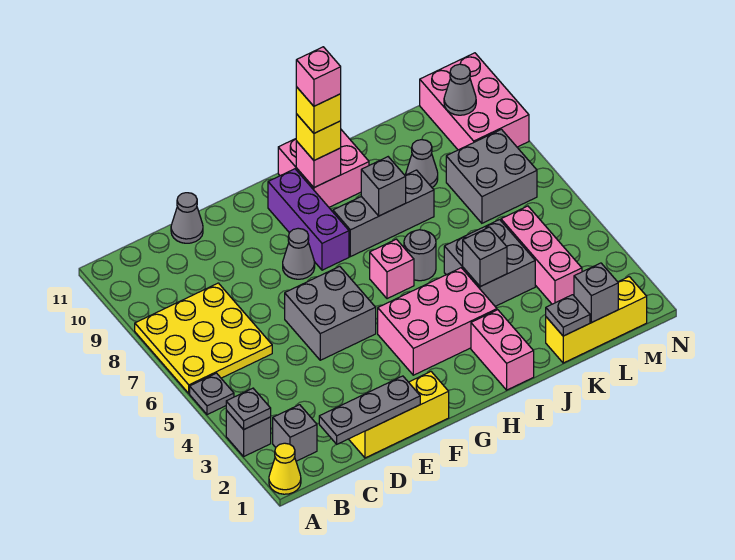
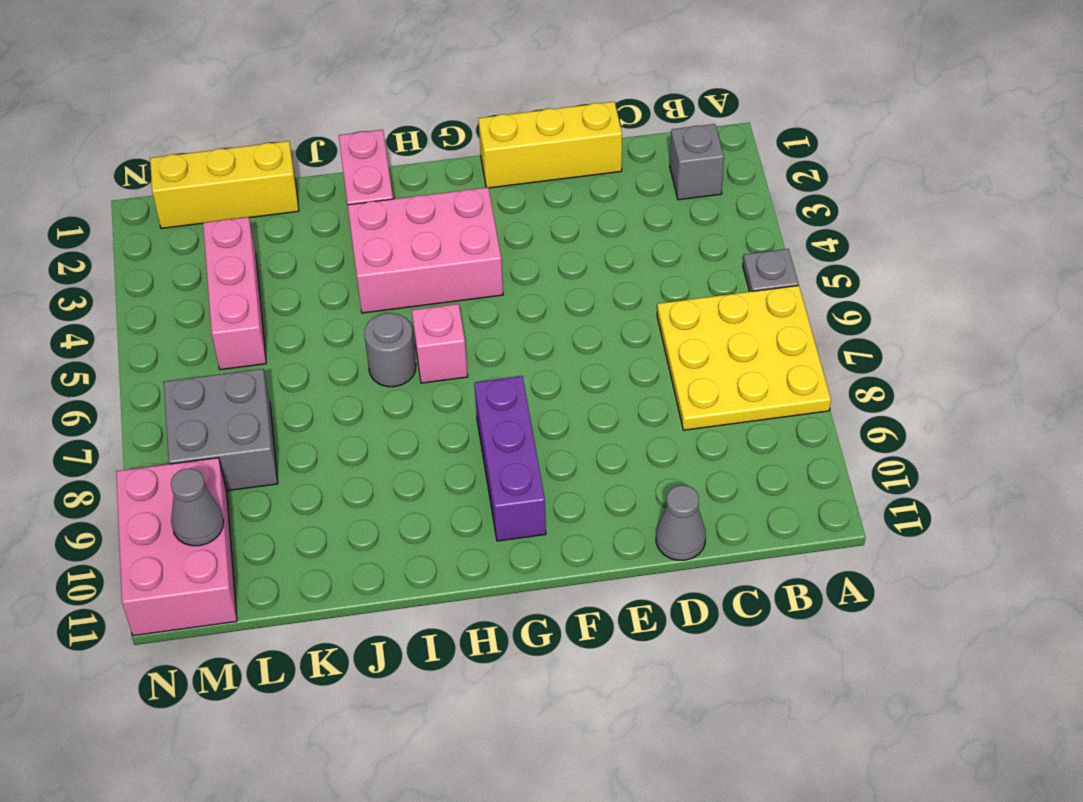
none -> yellow cone A1 level 1
none -> grey brick A3 level 1
none -> grey brick E5:F6 level 1
none -> grey cone F8 level 1

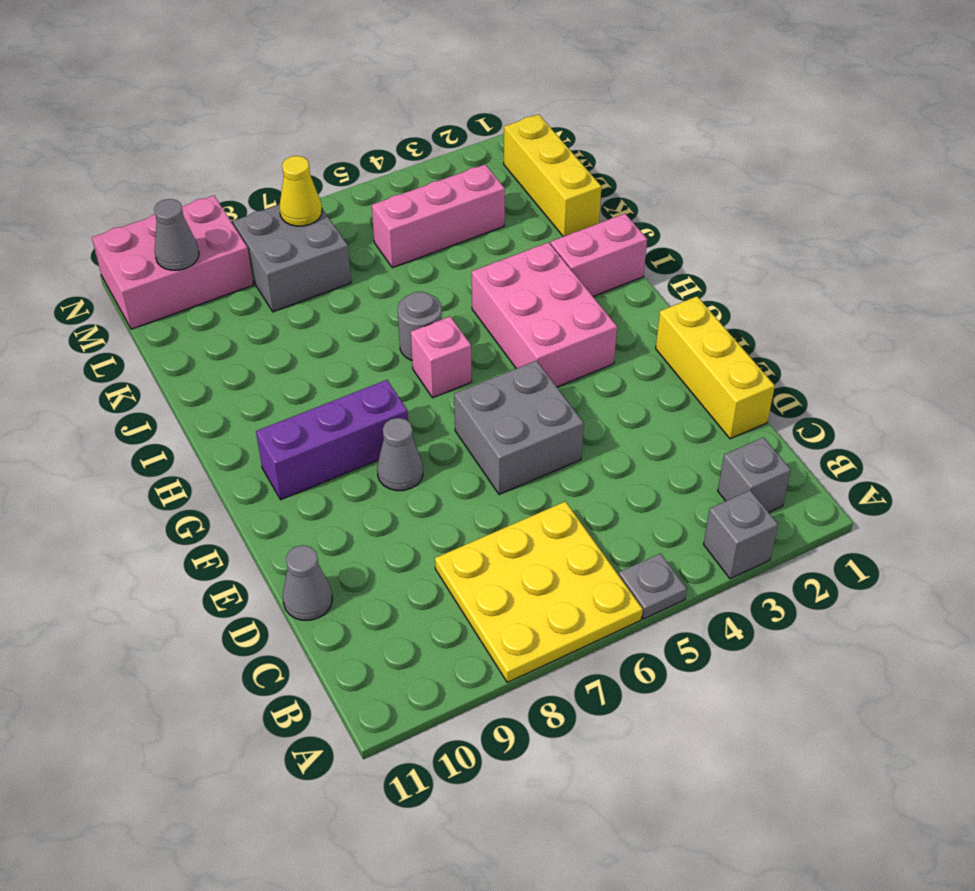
yellow cone M7 level 2 -> yellow cone A1 level 1
none -> grey brick H8:J8 level 1
none -> pink brick H10:I11 level 1
none -> grey brick J4:K5 level 1
none -> grey cone K9 level 1

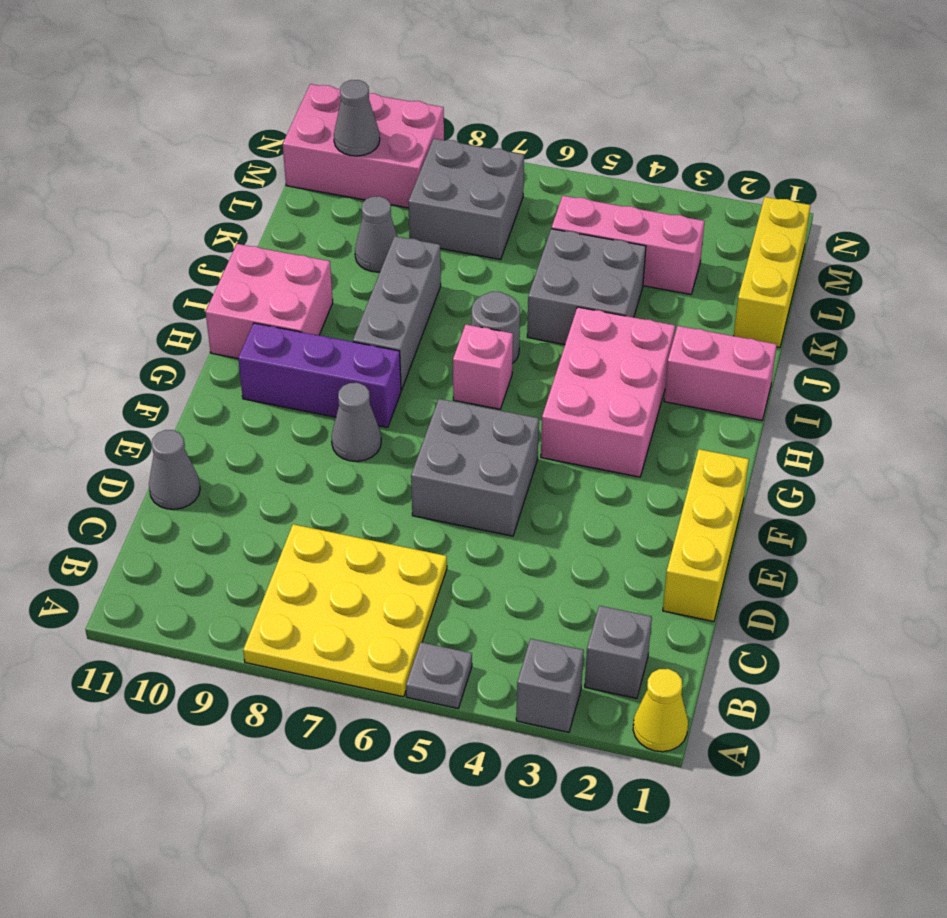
none -> grey plate A3 level 2
none -> grey plate C1:E1 level 2
none -> pink brick H10 level 2
none -> grey brick I8 level 2

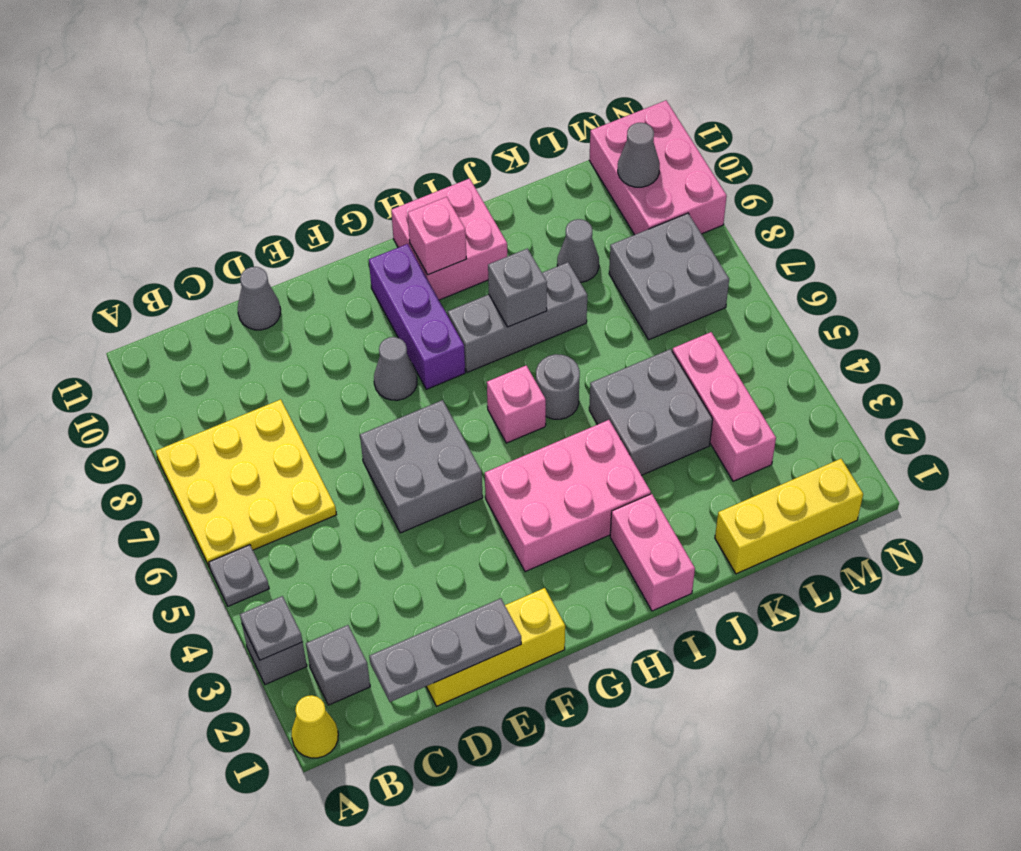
none -> grey brick J4 level 2
none -> grey plate K1 level 2
none -> grey brick L1 level 2
none -> yellow brick H10 level 3

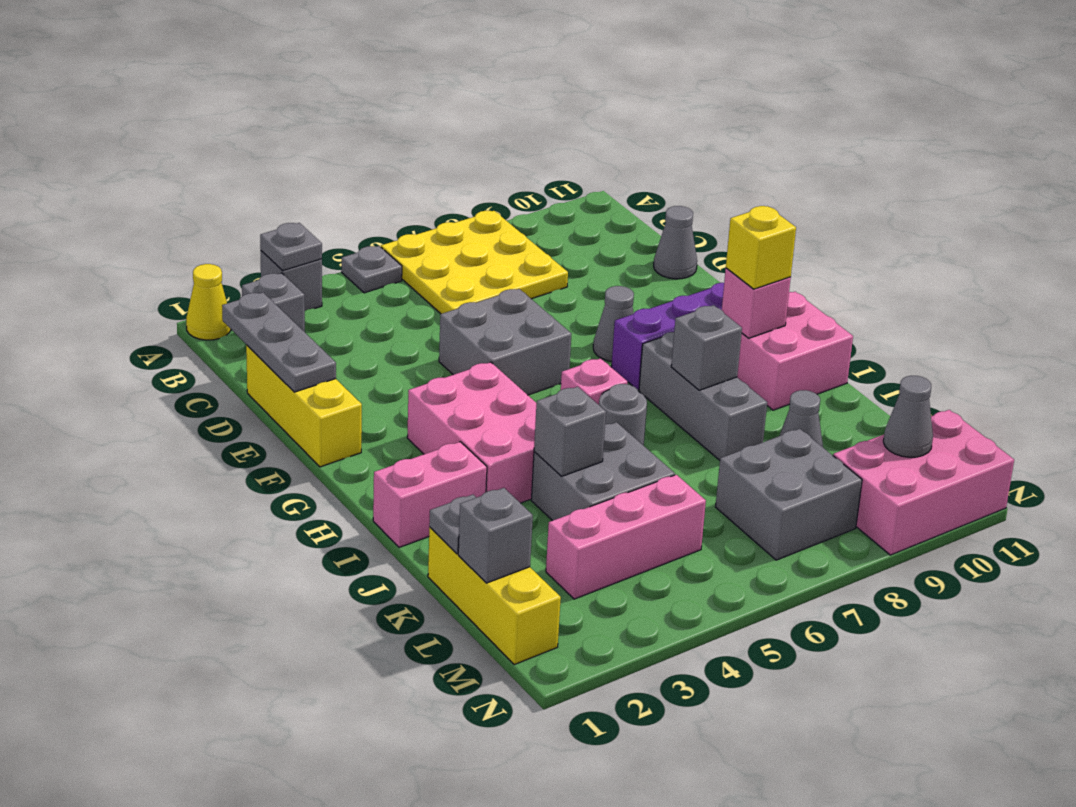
none -> yellow brick H10 level 4
none -> pink brick H10 level 5

